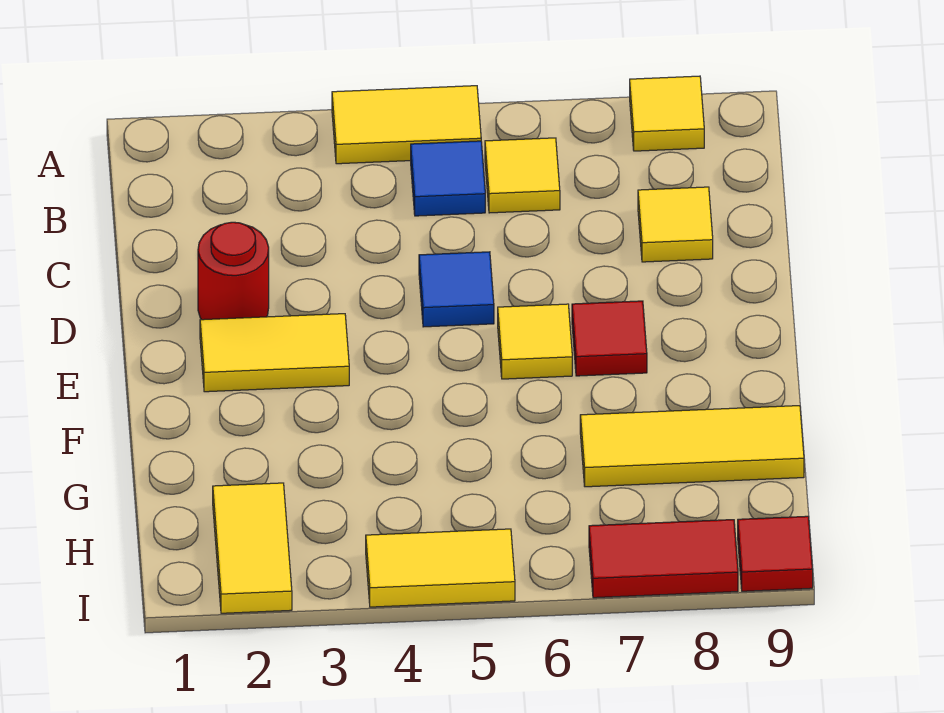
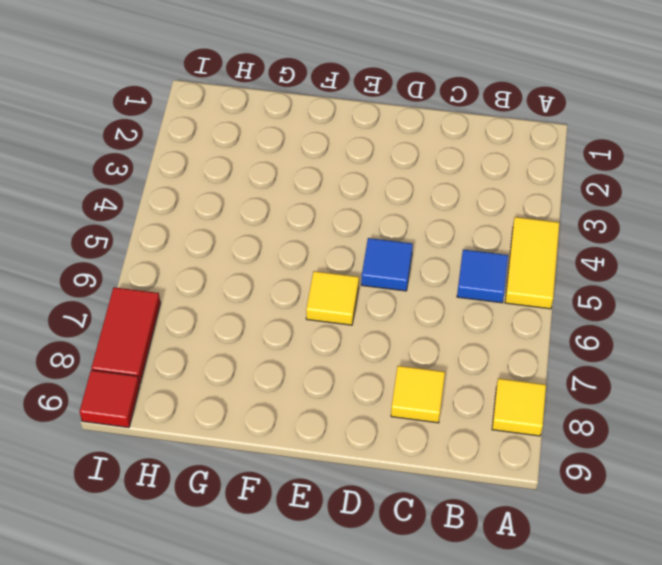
none -> yellow tile B6 level 1
none -> red round brick D2 level 1
none -> yellow tile E2:E3 level 1

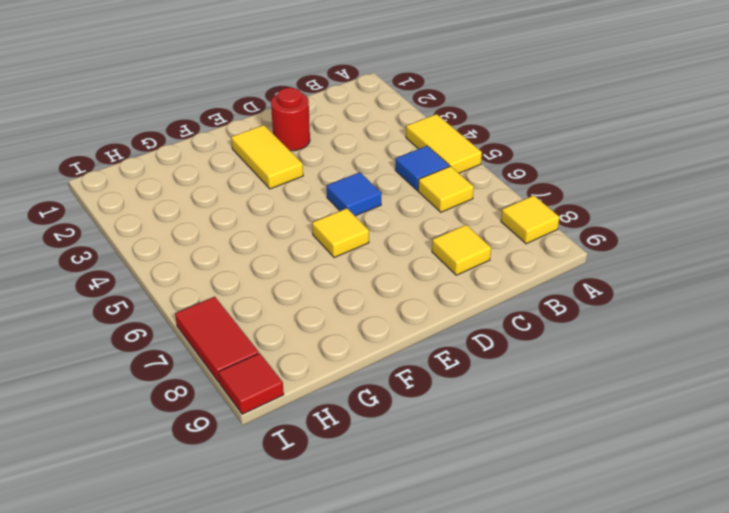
none -> red tile E7 level 1
none -> yellow tile G7:G9 level 1
none -> yellow tile H2:I2 level 1

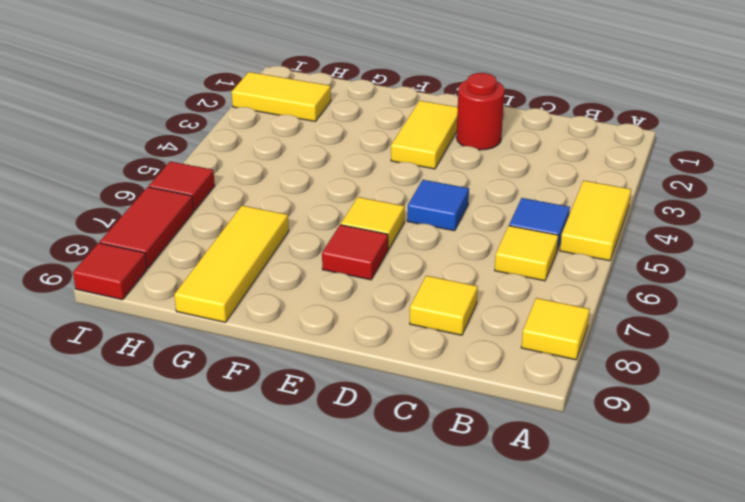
red tile I6 level 1 -> none
none -> yellow tile I4:I5 level 1

